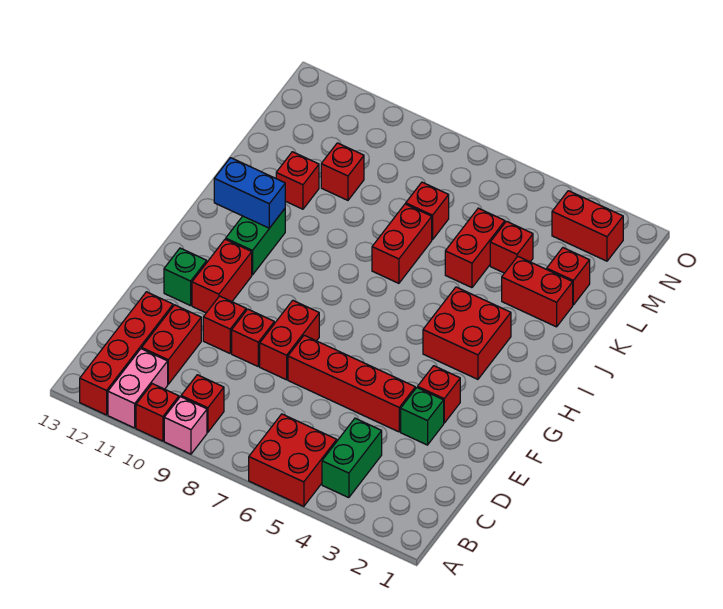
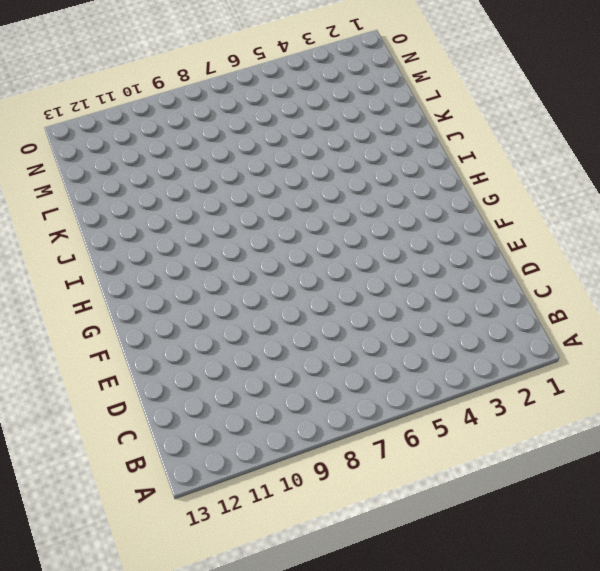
none -> red brick A5:B6 level 1
none -> pink brick A9 level 1
none -> red brick A10 level 1

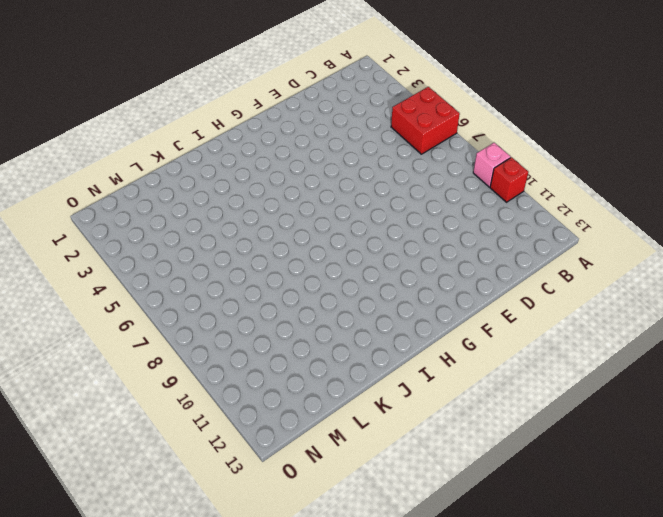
none -> pink brick A11:B11 level 1
none -> red brick A12:D12 level 1
none -> green brick B4:C4 level 1

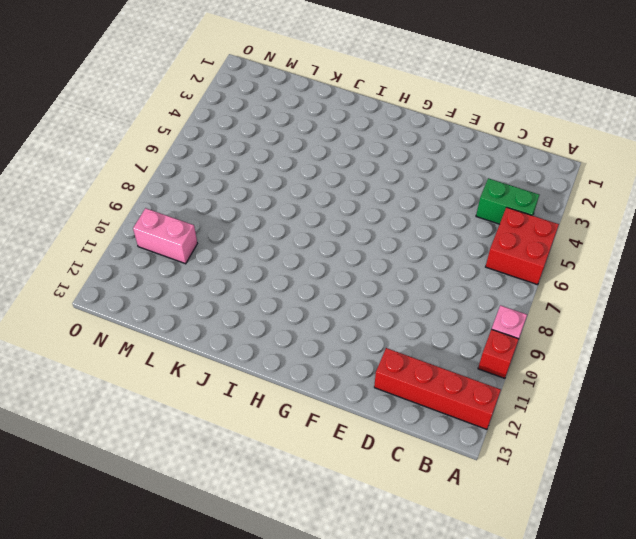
pink brick M10:N10 level 1 -> pink brick A11:B11 level 1
none -> red brick B9 level 1
none -> red brick C11:D11 level 1
none -> green brick E3 level 1

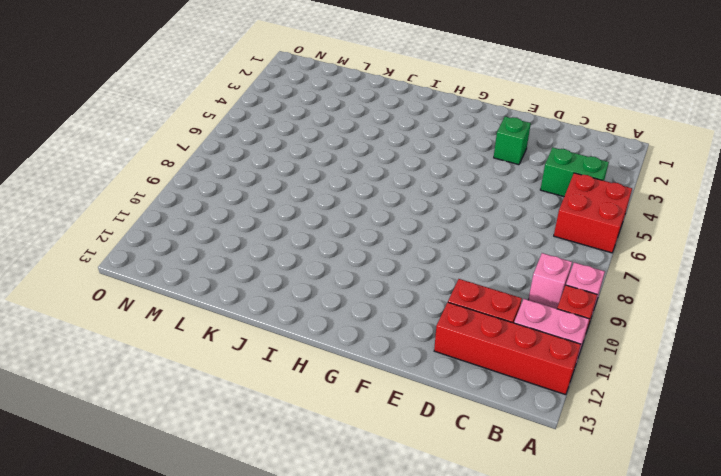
pink brick B9 level 1 -> red brick B9 level 1
none -> red brick E4:E7 level 1
none -> red brick E8:F8 level 1
none -> red brick E9 level 1

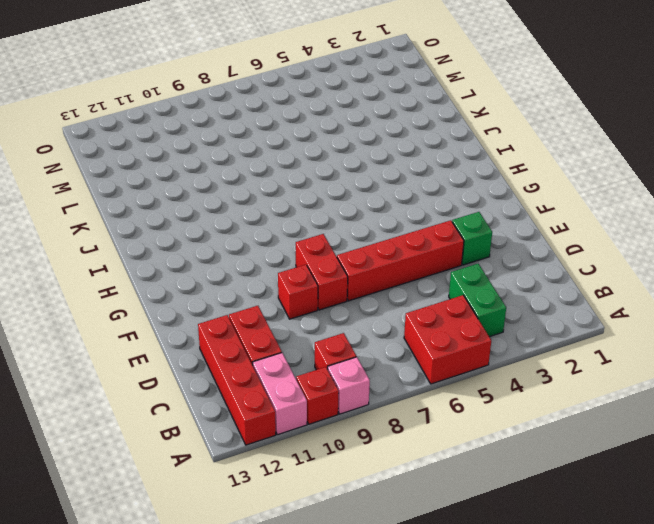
none -> red brick E10 level 1
none -> red brick F3 level 1
none -> red brick F11:G11 level 1

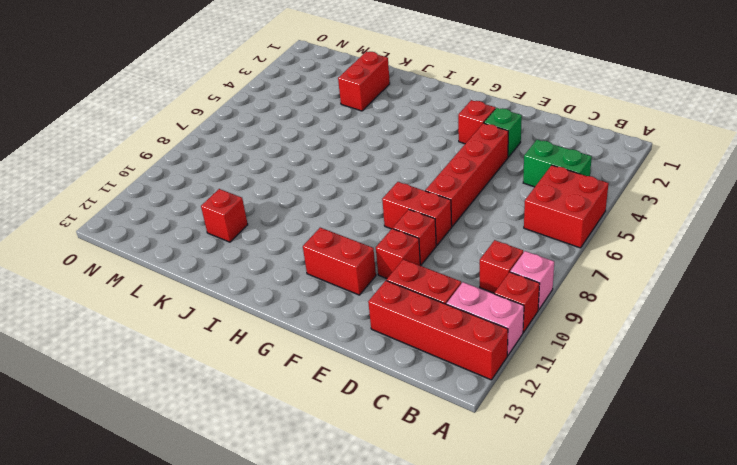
none -> green brick F12 level 1
none -> red brick H3:I4 level 1
none -> green brick H11:I11 level 1

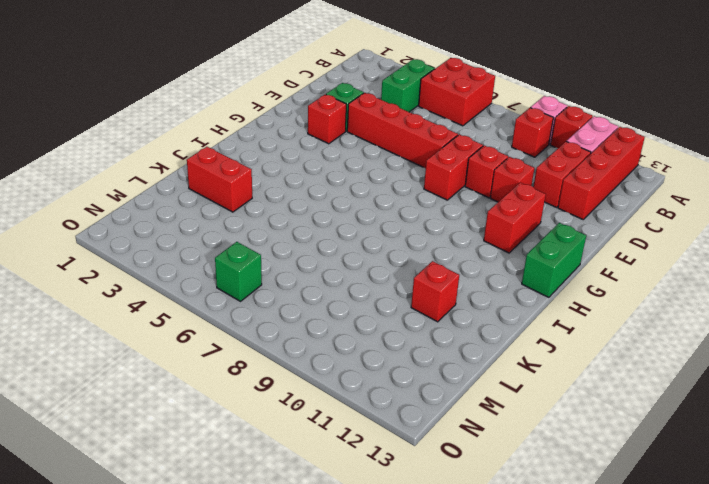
green brick G13:H13 level 1 -> green brick H11:I11 level 1
green brick N6 level 1 -> green brick F12 level 1
none -> red brick H3:I4 level 1
none -> red brick J7:K7 level 1
none -> red brick K5:L5 level 1

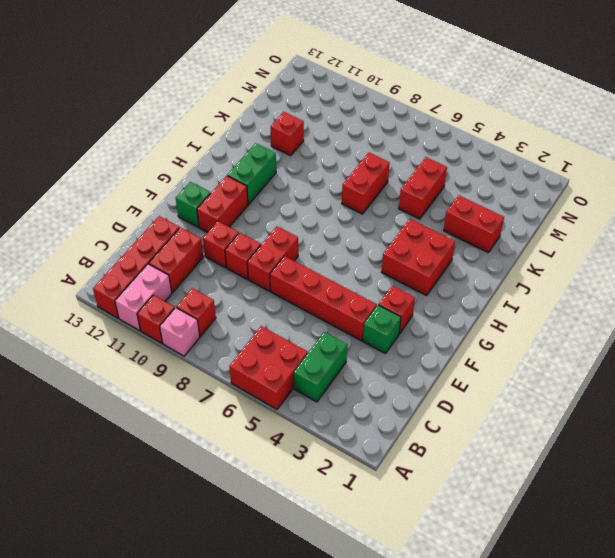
none -> red brick L2 level 1
none -> red brick L4 level 1
none -> red brick L7 level 1

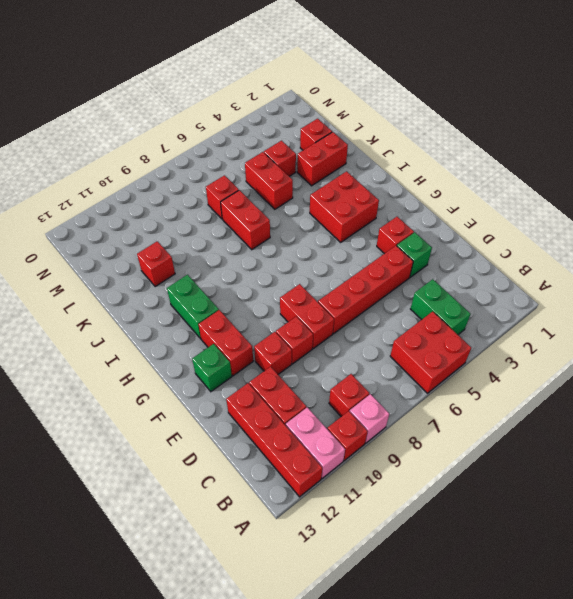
none -> red brick L10 level 1
none -> red brick N2:N3 level 1
none -> blue brick I11:I12 level 2

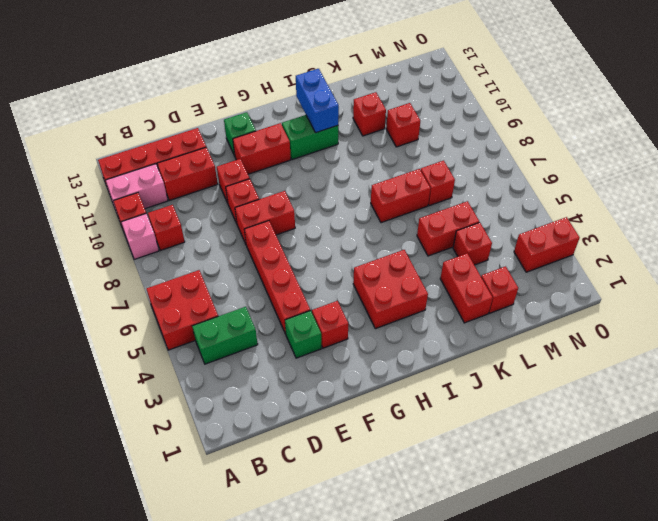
red brick N3:O3 level 1 -> red brick N2:N3 level 1

